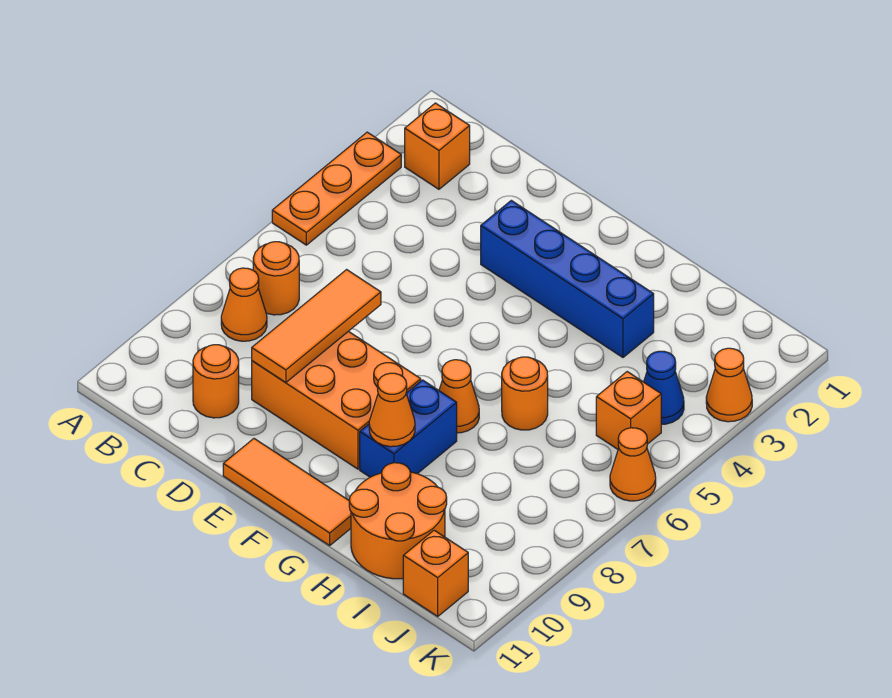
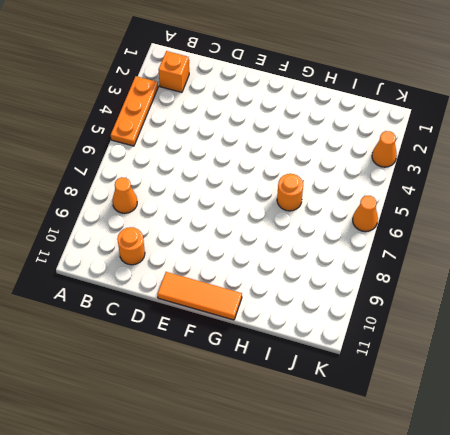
none -> orange round brick B7 level 1
none -> orange brick D8:F9 level 1
none -> blue brick E3:H3 level 1

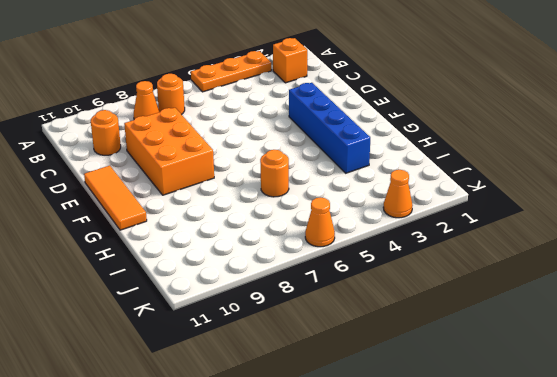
none -> orange cone G7 level 1
none -> blue brick G8:G9 level 1
none -> orange round brick H10:I11 level 1

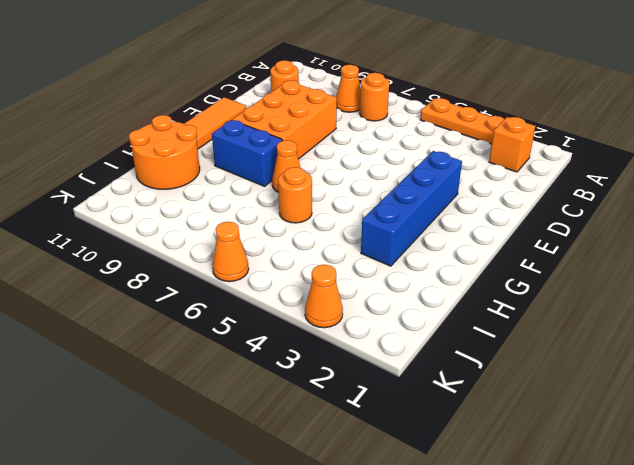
none -> blue cone J4 level 1
none -> orange brick J5 level 1
none -> orange brick J11 level 1

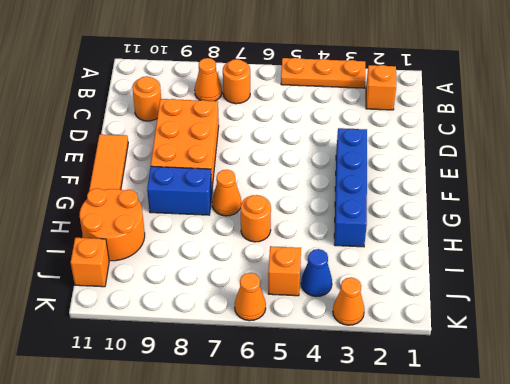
none -> orange tile D7:D9 level 2
none -> orange cone G9 level 2

